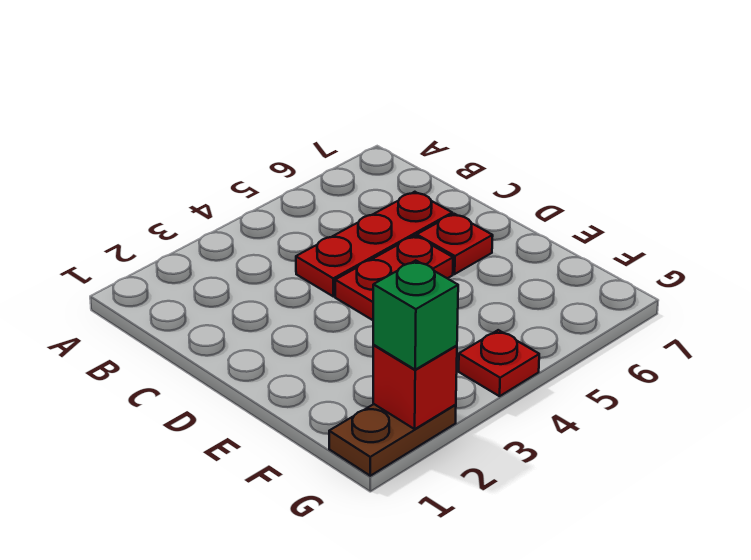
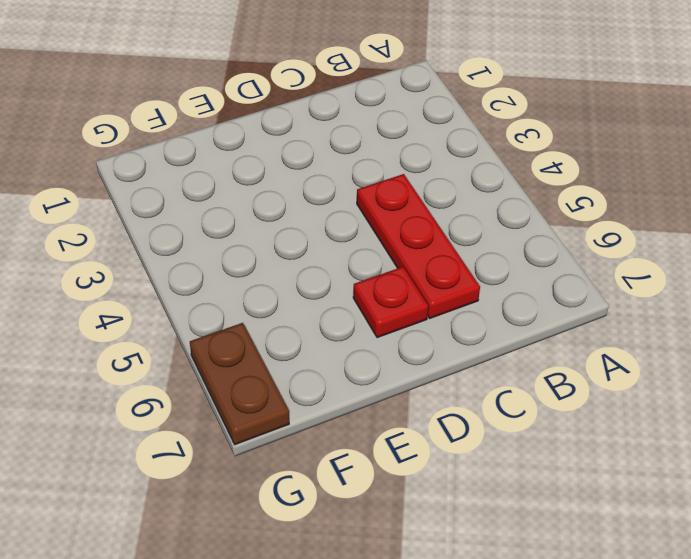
brown plate G6:G7 level 1 -> brown plate G1:G2 level 1
none -> red plate D4:D5 level 1
none -> red plate G4 level 1

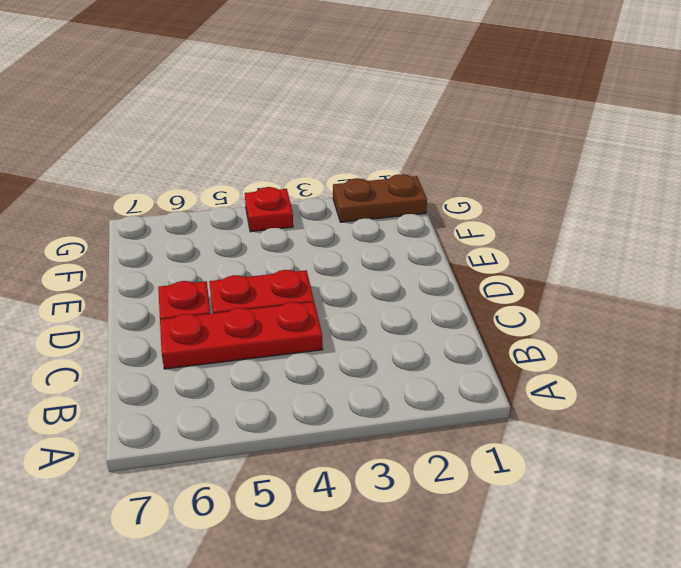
none -> red brick G2 level 2
none -> green brick G2 level 3

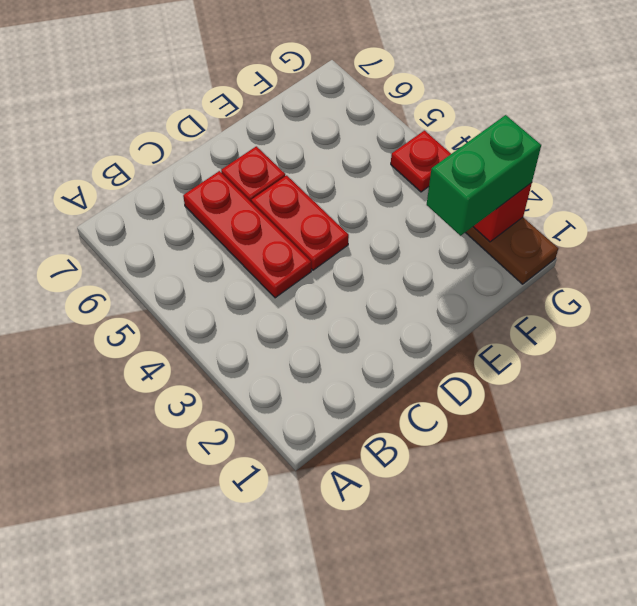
green brick F2:G2 level 3 -> green brick G2 level 3

